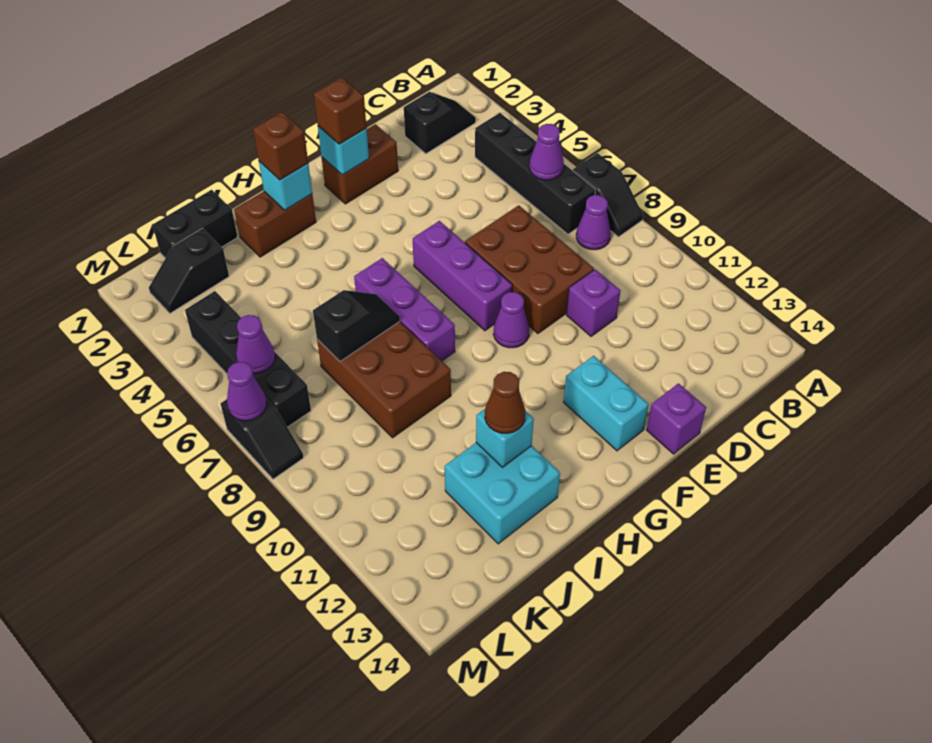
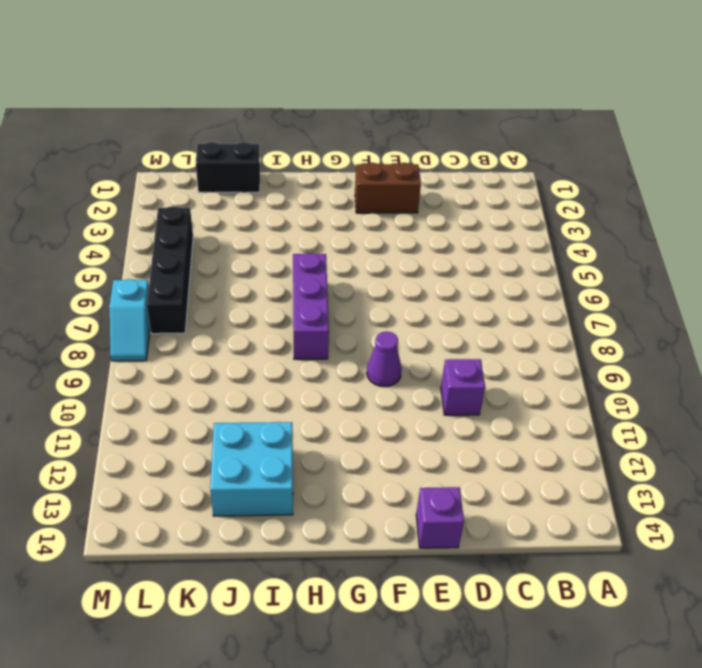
cyan slope M7:M8 level 1 top 7 -> black slope M7:M8 level 1 top 7
none -> black slope A7:A8 level 1 top 7
none -> black slope B2:C2 level 1 top C
none -> black brick B4:B7 level 1

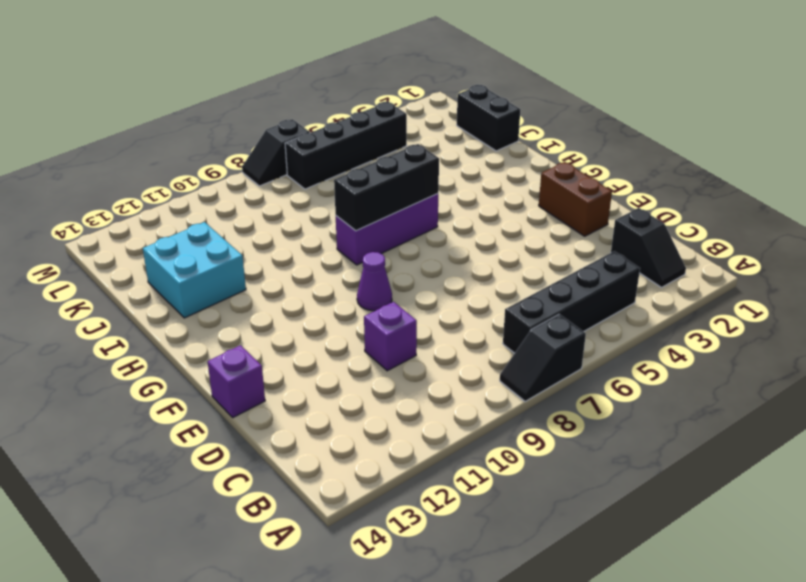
black brick H6:H8 level 2 -> none
none -> purple cone B8 level 1
none -> brown brick D7:E9 level 1
none -> purple brick F6:F8 level 1

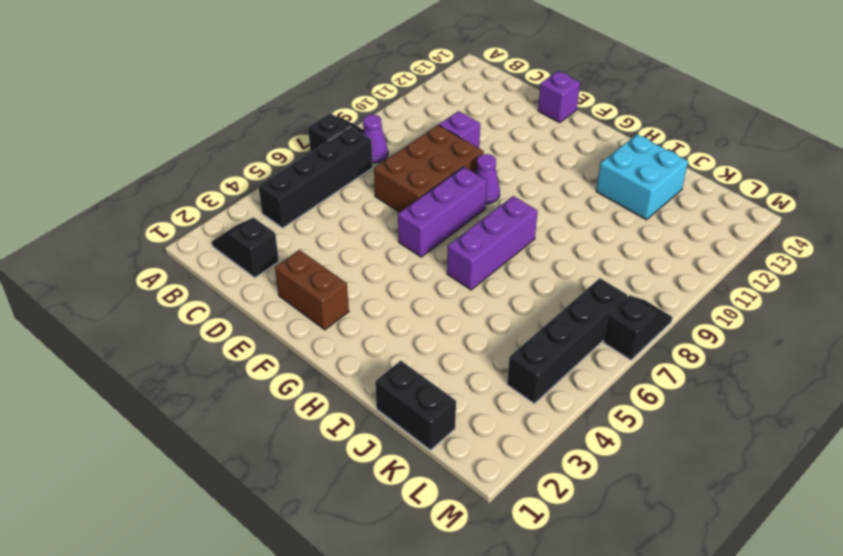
none -> cyan brick F12:F13 level 1
none -> brown brick H2:I2 level 1
none -> brown brick I7:J9 level 1

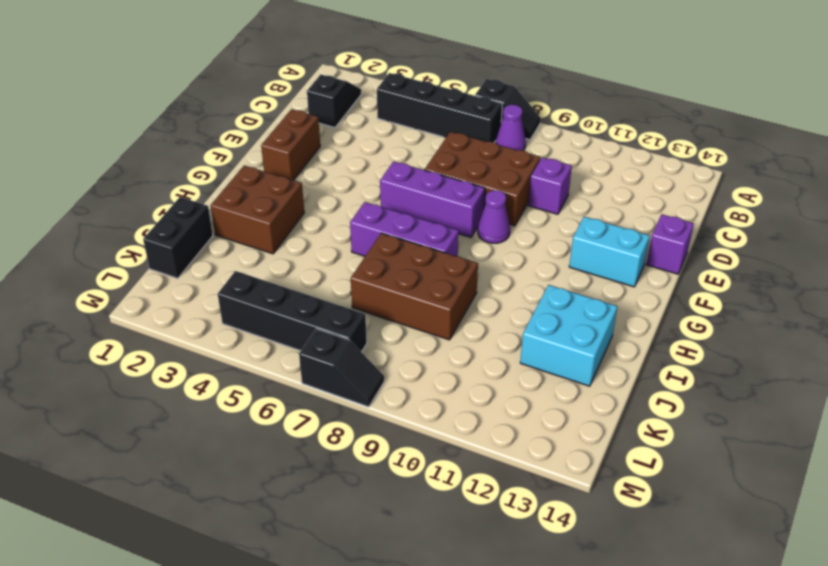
brown brick H2:I3 level 1 -> brown brick H2:I2 level 1
none -> black slope K2:L2 level 1 top K
none -> purple cone B6 level 2
none -> cyan brick F2 level 2

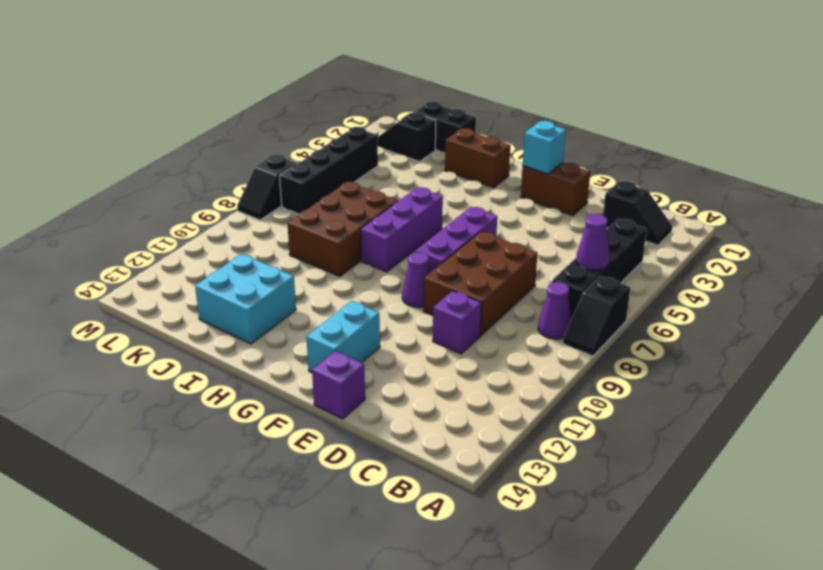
none -> cyan brick H2 level 2
none -> black slope I7:J7 level 2 top J
none -> cyan brick I12 level 2

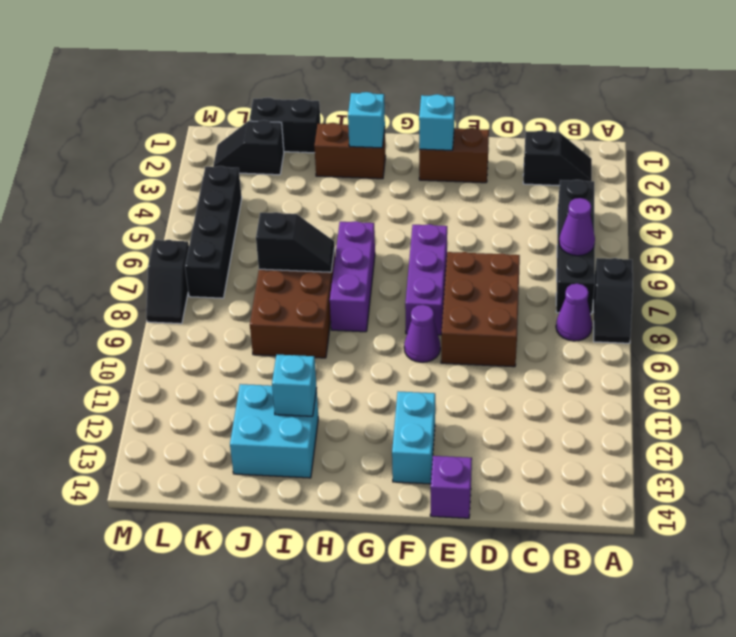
none -> purple brick D10 level 1
none -> purple cone L6 level 2
none -> purple cone M7 level 2

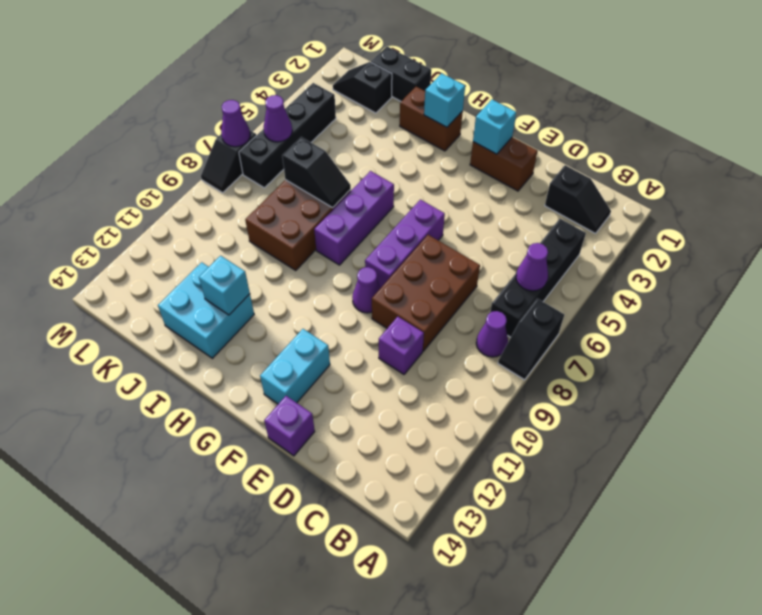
none -> brown brick F2 level 3
none -> brown brick H2 level 3
none -> brown cone I12 level 3

